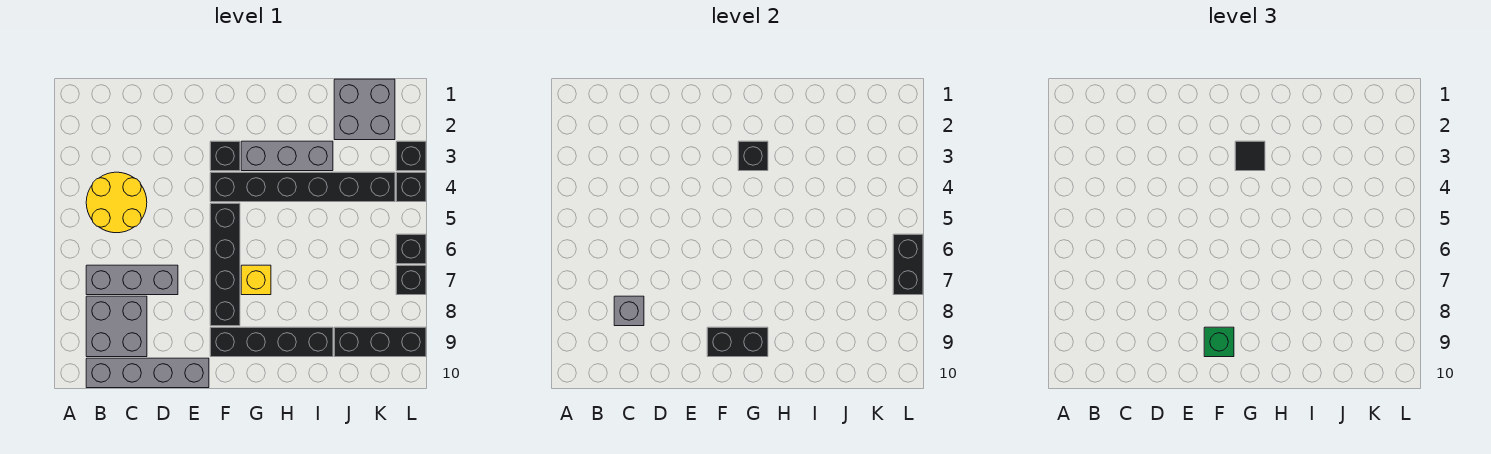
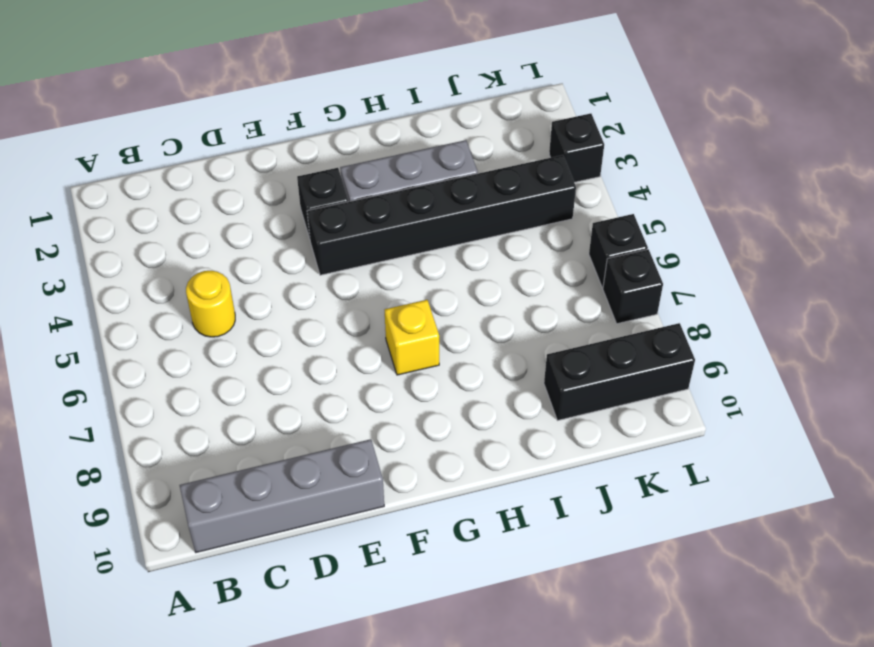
yellow round brick C5 level 1 -> yellow round brick B4:C5 level 1
none -> grey brick B7:D7 level 1
none -> grey brick B8:C9 level 1
none -> black brick F5:F8 level 1

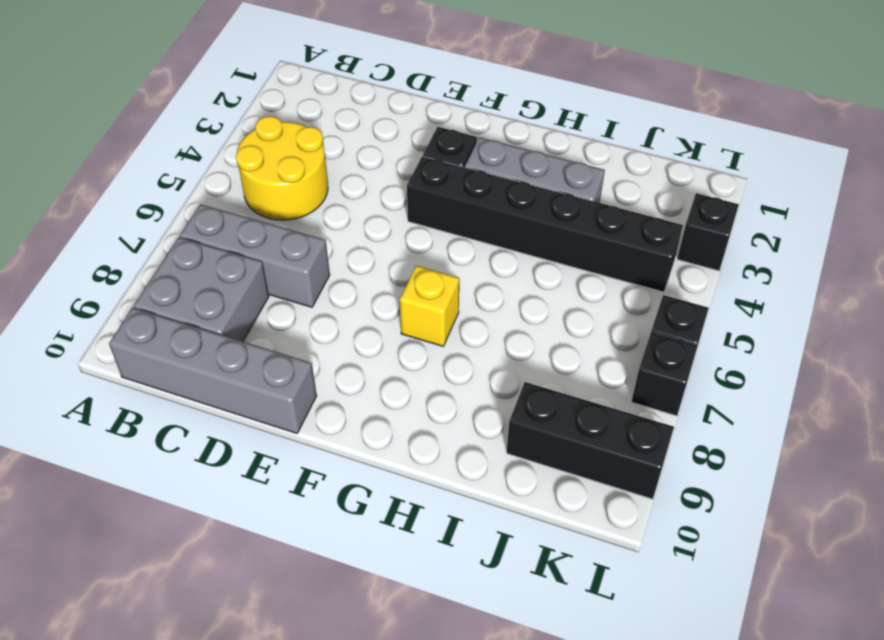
none -> black brick F5:F8 level 1
none -> black brick F9:I9 level 1
none -> grey brick J1:K2 level 1

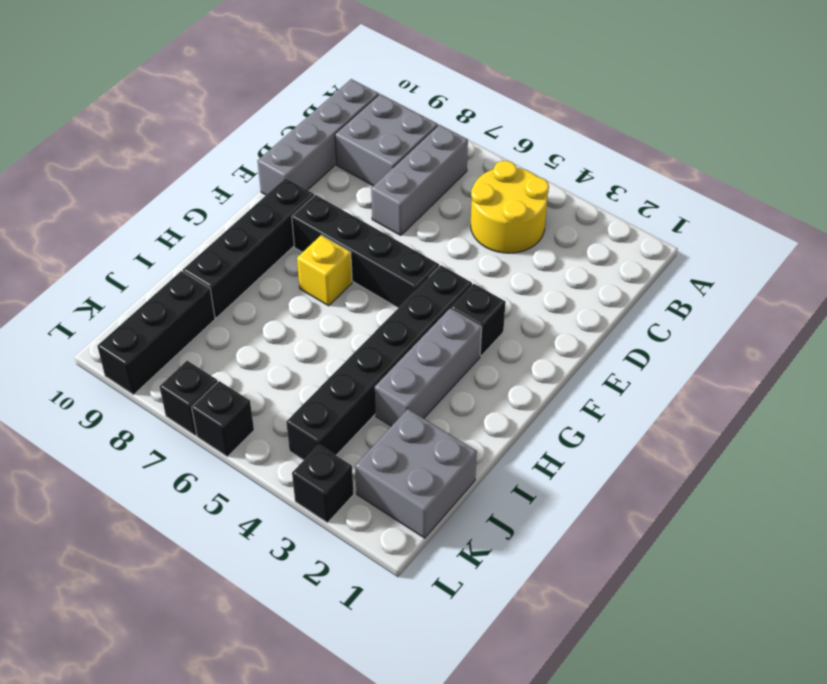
none -> black brick L4 level 1
none -> grey brick C8 level 2
none -> black brick F9:G9 level 2

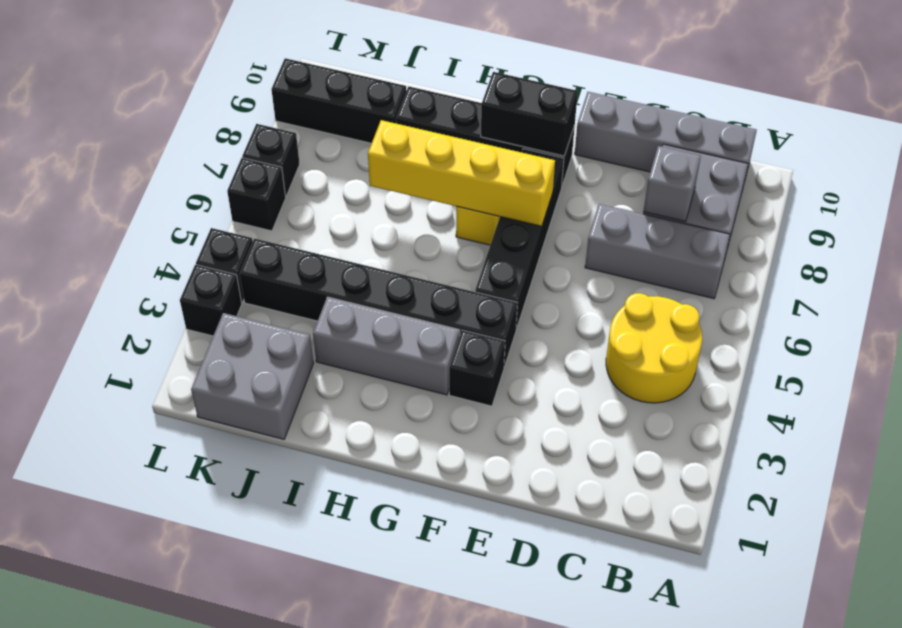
yellow brick F7:I7 level 2 -> none
none -> black brick G3 level 2
none -> black brick L6:L7 level 2
none -> green brick F9 level 3

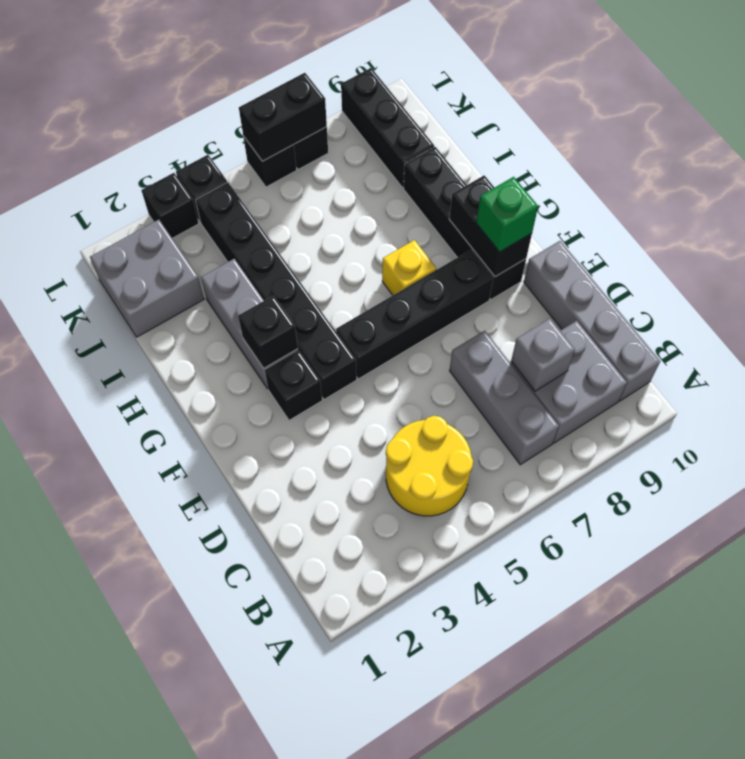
none -> black tile G3 level 3

